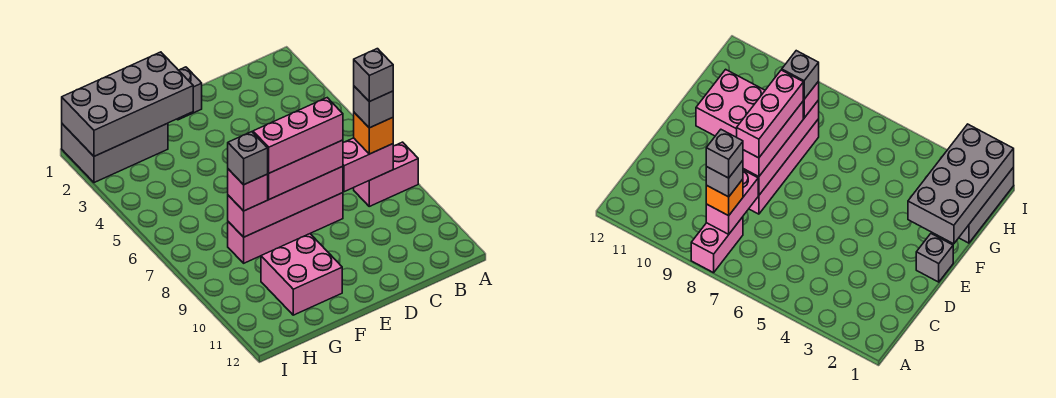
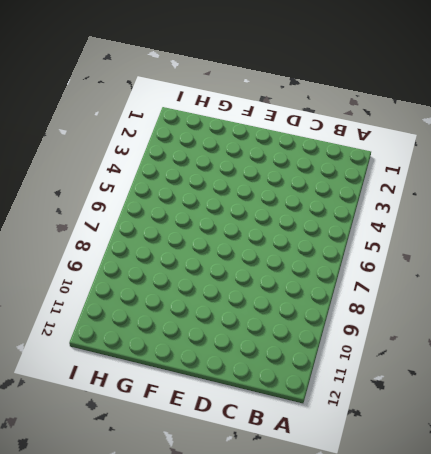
none -> pink brick A8:B8 level 1
none -> pink brick D8:G8 level 1
none -> grey brick E1 level 1

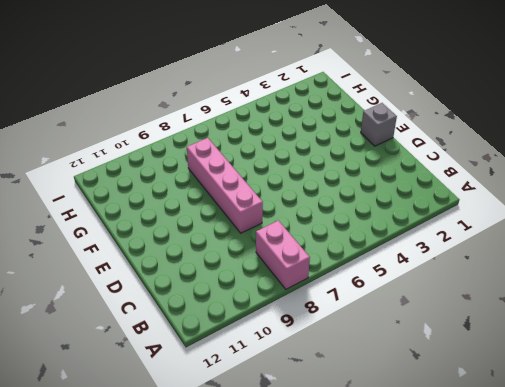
none -> pink brick F10:G11 level 1
none -> grey brick G1:I2 level 1
none -> pink brick B8:C8 level 2

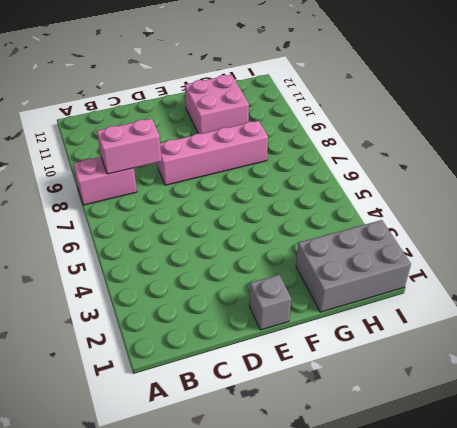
none -> pink brick D8:G8 level 2
none -> grey brick F1:I2 level 2
none -> orange brick B8 level 3

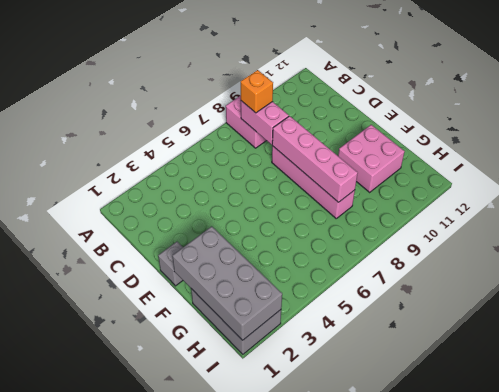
none -> pink brick D8:F8 level 3
none -> pink brick G8 level 3
none -> grey brick B8 level 4

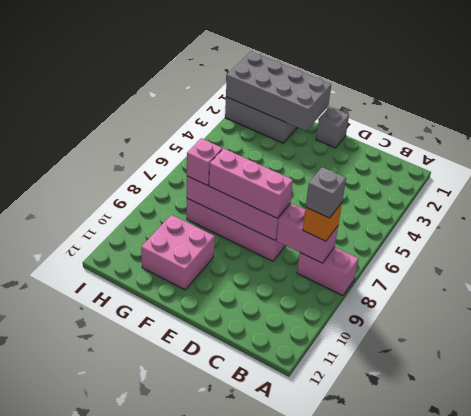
none -> pink brick D8:F8 level 4
none -> grey brick G8 level 4
none -> grey brick B8 level 5

